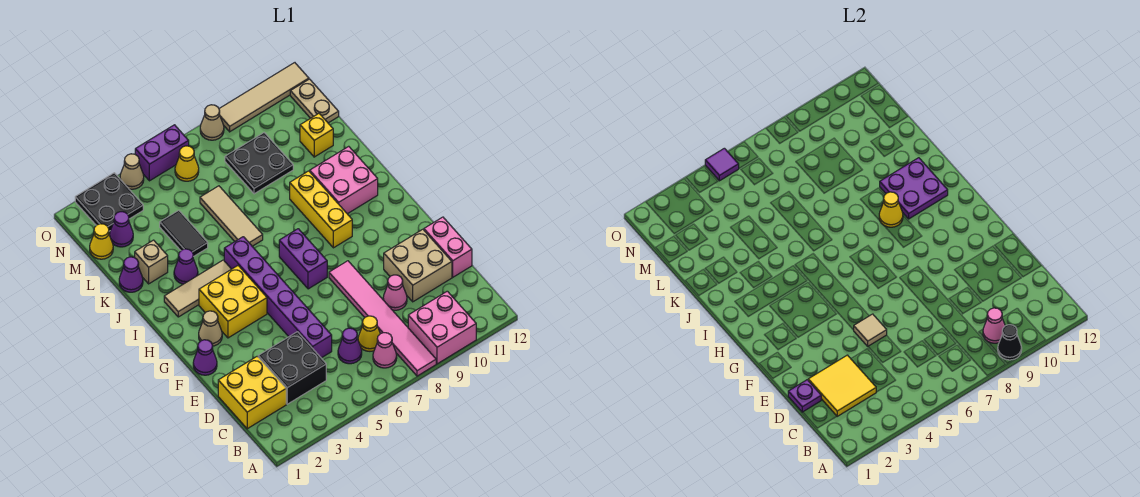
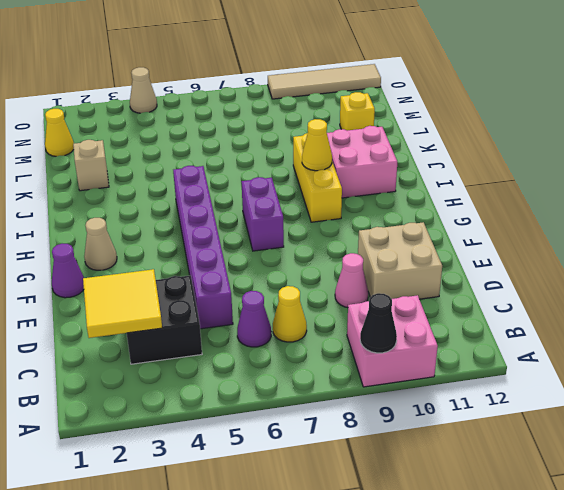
none -> pink tile A8:F8 level 1
none -> pink cone B7 level 1
none -> yellow brick C1:D2 level 1
none -> pink brick D12:E12 level 1

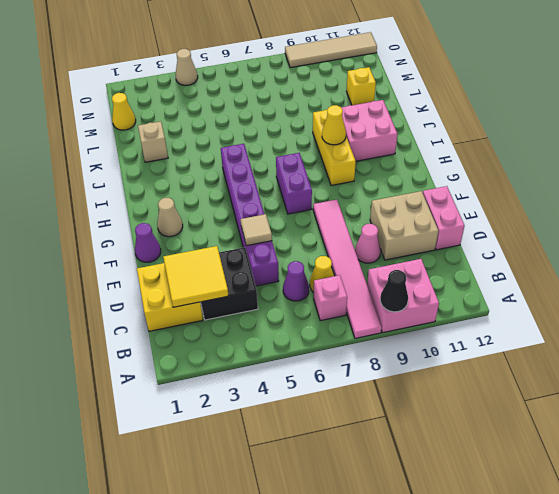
pink brick B7 level 1 -> pink cone B7 level 1
none -> yellow brick G3:H4 level 1
none -> tan tile I2:I4 level 1
none -> purple cone J3 level 1
none -> tan tile J6:L6 level 1

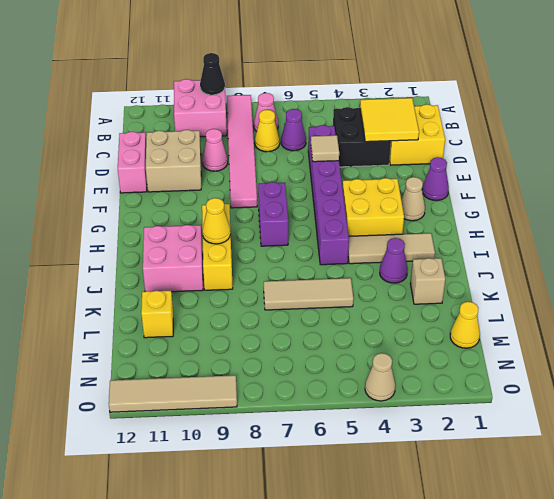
tan tile K5:K7 level 1 -> tan tile J6:L6 level 1
none -> purple cone K1 level 1
none -> black tile K4:L4 level 1
none -> black plate L8:M9 level 1
none -> purple cone M2 level 1

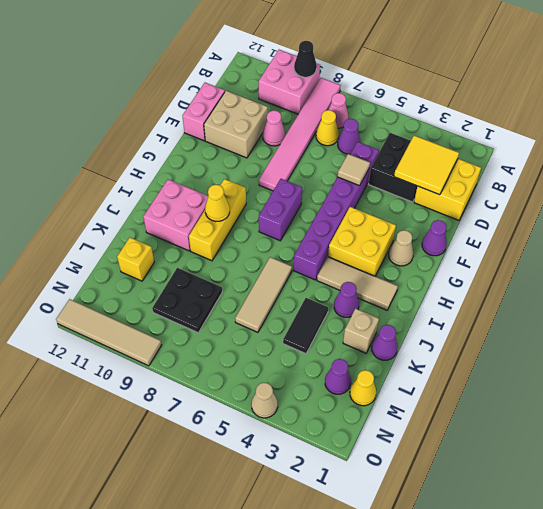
none -> tan plate M12:N12 level 1
none -> black plate N2:O3 level 1
none -> yellow cone N6 level 1
none -> purple brick O5:O6 level 1

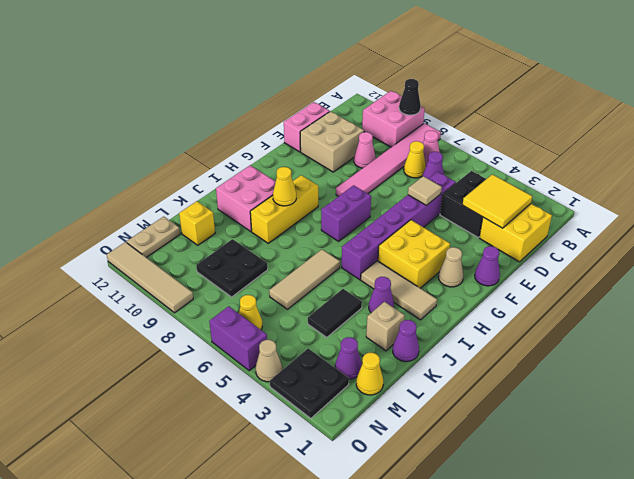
none -> tan cone O8 level 1
none -> pink cone B9 level 2
none -> purple plate D1 level 2
none -> purple plate I10:J11 level 2

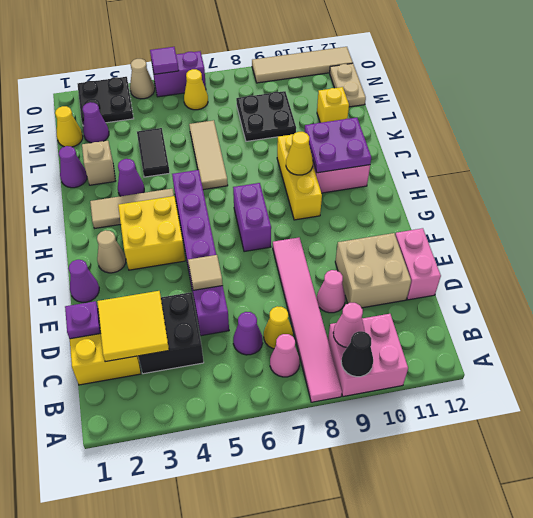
none -> tan cone O8 level 1

